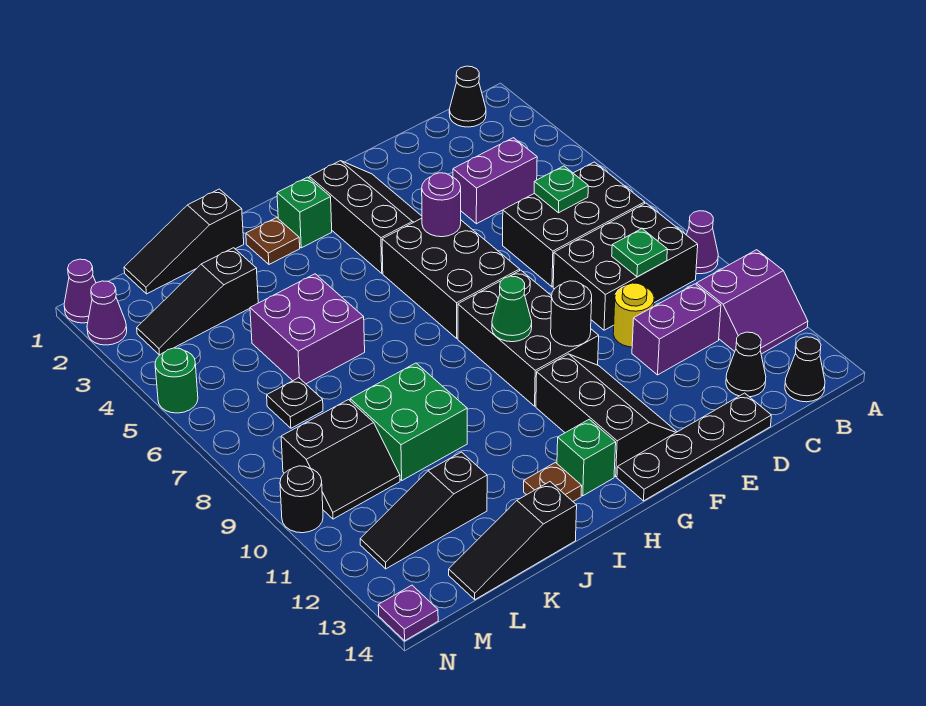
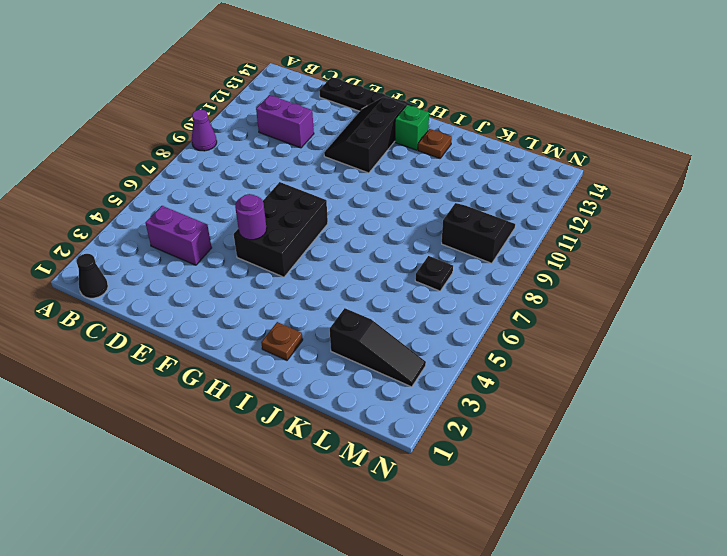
none -> purple slope A11:B12 level 1 top 11
none -> black brick B6:D7 level 1
none -> black brick B8:D9 level 1
none -> black cone B14 level 1

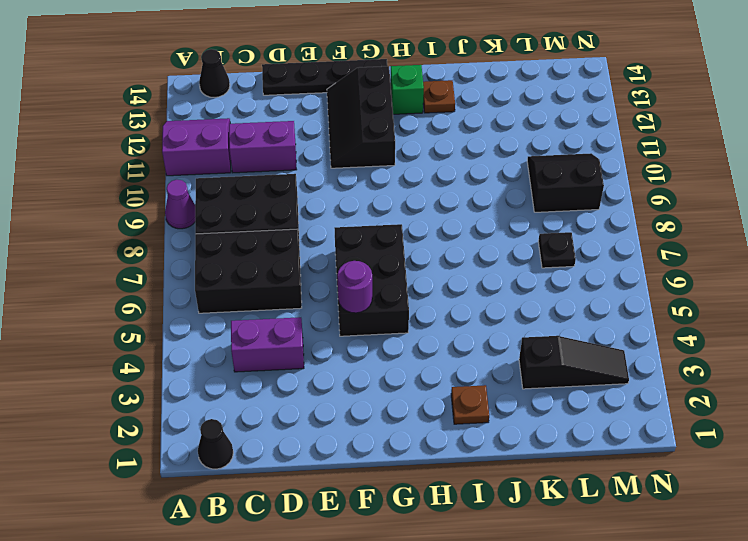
none -> black cone C13 level 1
none -> yellow round brick D10 level 1
none -> black slope F2:G4 level 1 top G
none -> black brick F8:G10 level 1

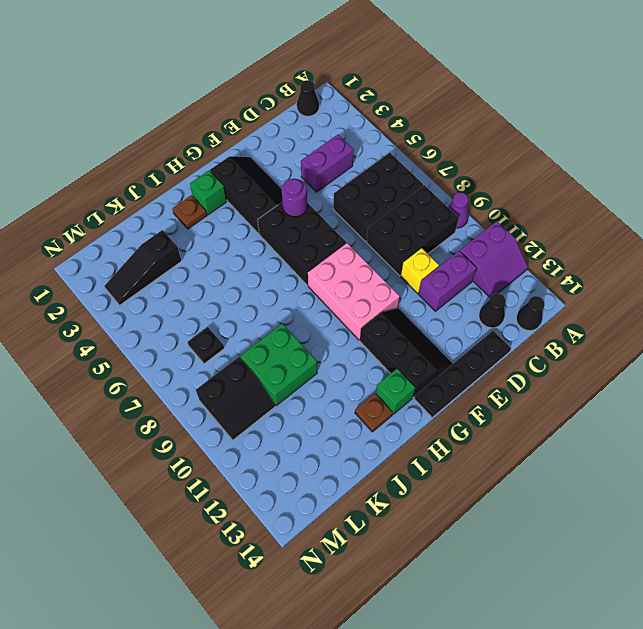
yellow brick D10 level 1 -> yellow round brick D10 level 1
pink brick F8:G10 level 1 -> black brick F8:G10 level 1
none -> black slope J1:L1 level 1 top J
none -> purple brick J5:K6 level 1
none -> black slope J14:L14 level 1 top J
none -> black slope K12:M12 level 1 top K

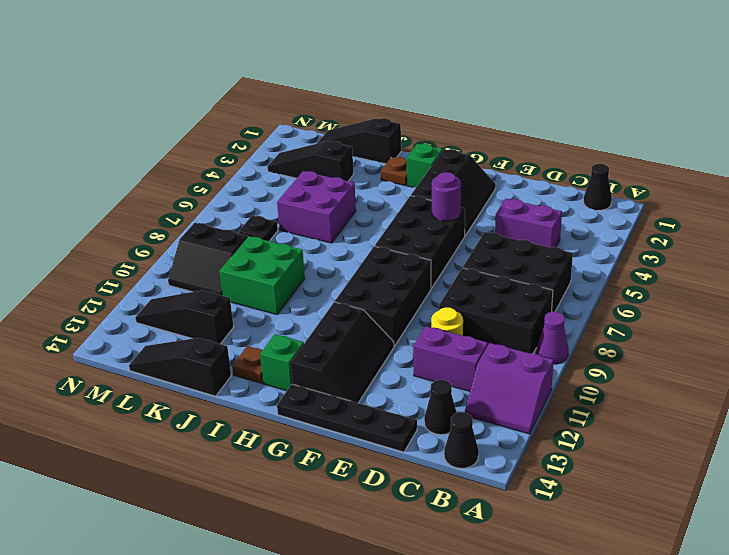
none -> purple cone N1 level 1
none -> purple cone N2 level 1
none -> green round brick N5 level 1
none -> black round brick N10 level 1

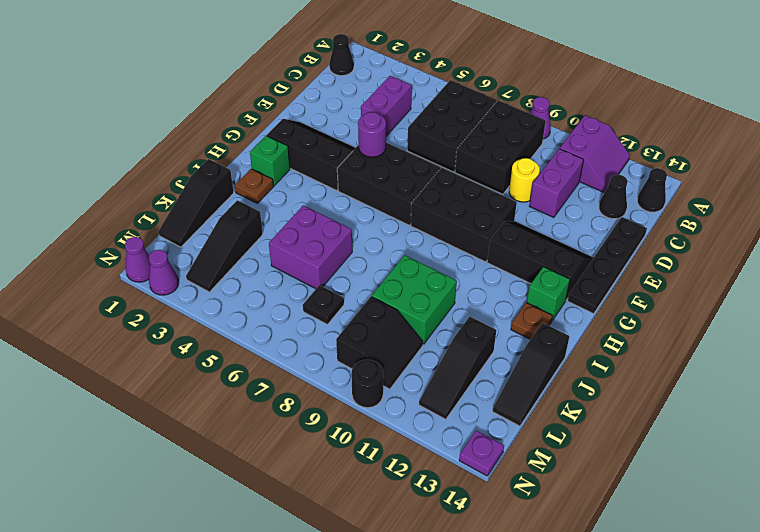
none -> green round brick N5 level 1
none -> green plate C6 level 2
none -> green plate C9 level 2
none -> black round brick F10 level 2

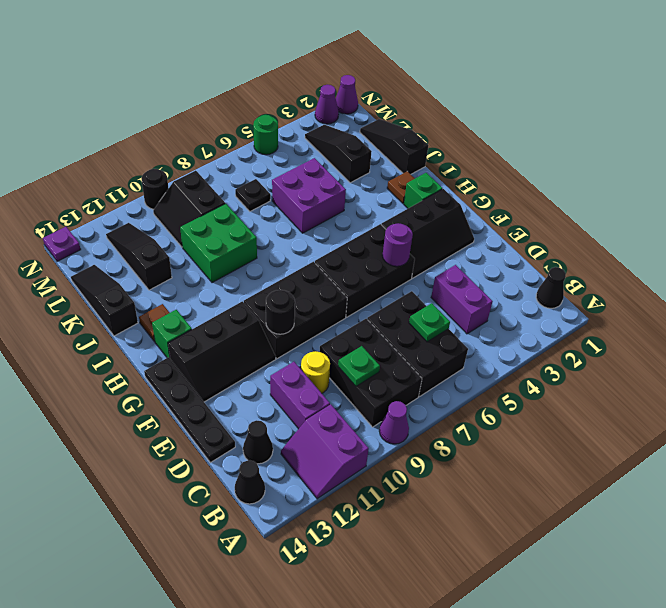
none -> green cone G9 level 2

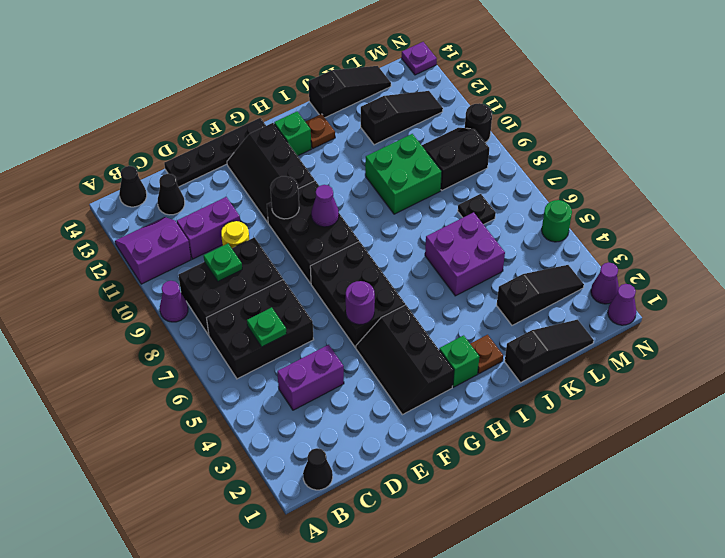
purple cone G9 level 2 -> green cone G9 level 2

